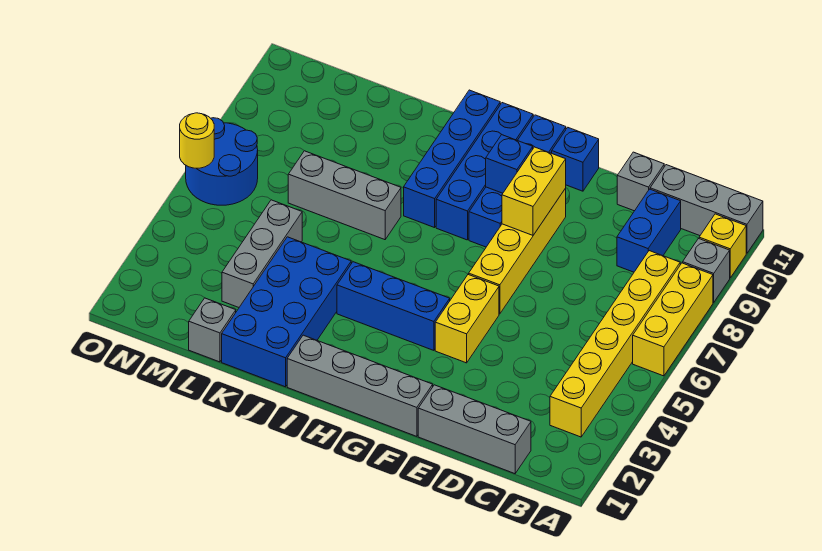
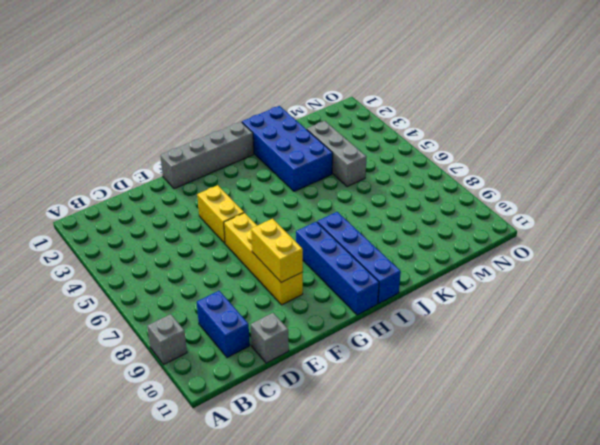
none -> yellow brick A6:A8 level 1
none -> yellow brick A10 level 1
none -> grey brick A11:C11 level 1

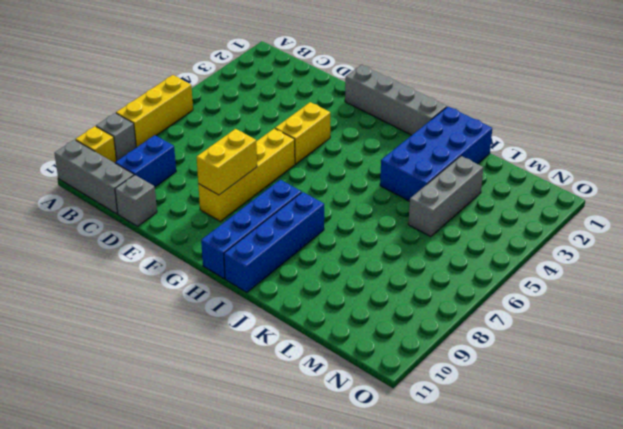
none -> yellow brick B3:B8 level 1
none -> grey brick C1:E1 level 1
none -> blue brick F11 level 1

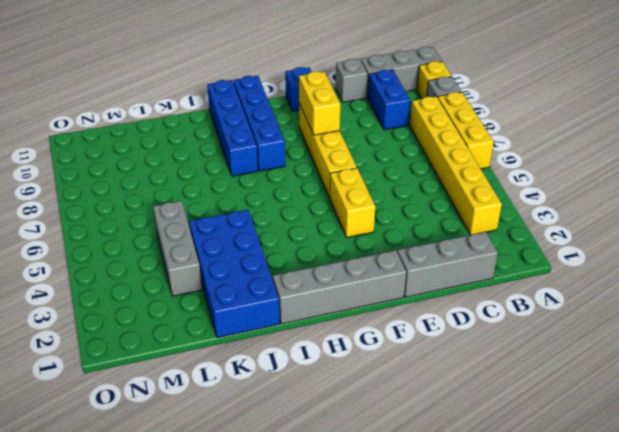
none -> blue brick G4:I4 level 1
none -> blue brick G8:G11 level 1
none -> grey brick J7:L7 level 1

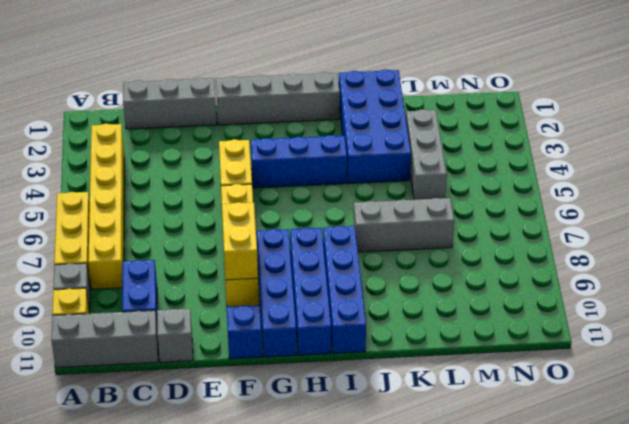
none -> grey brick L1 level 1
none -> blue round brick N6:O7 level 1
none -> blue brick G9 level 2

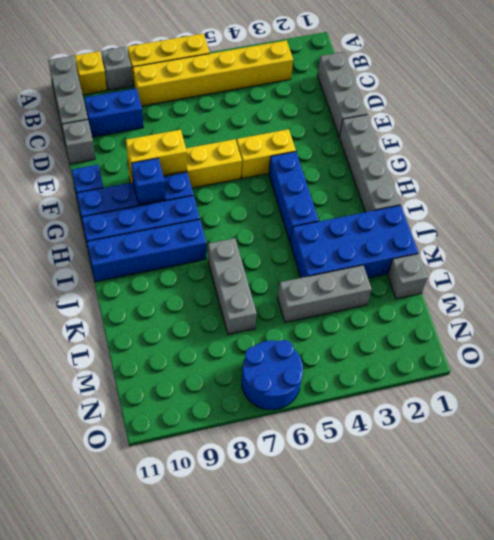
none -> yellow round brick O6 level 2

